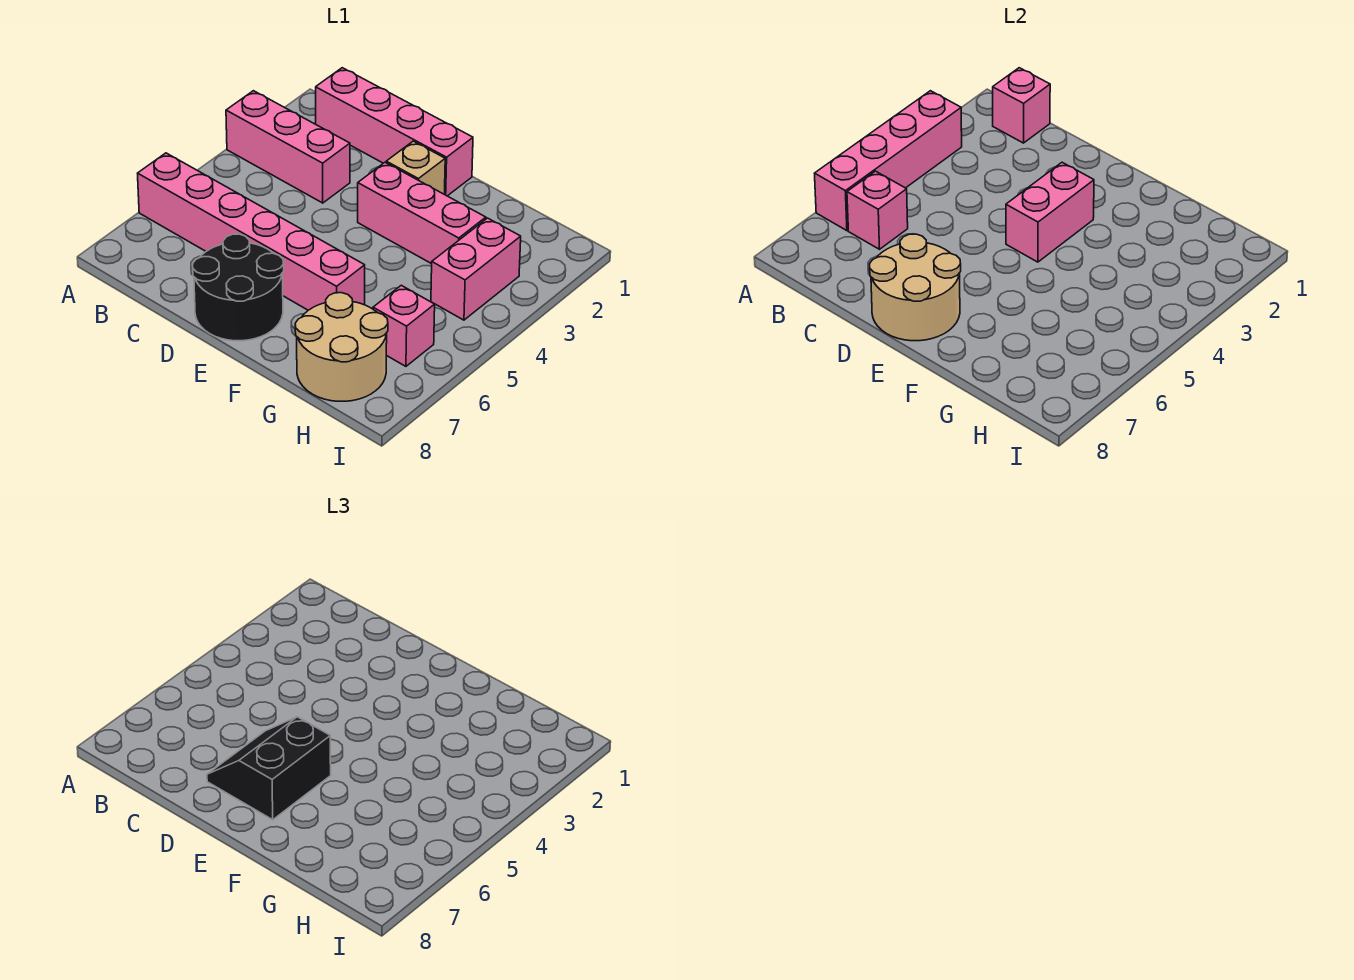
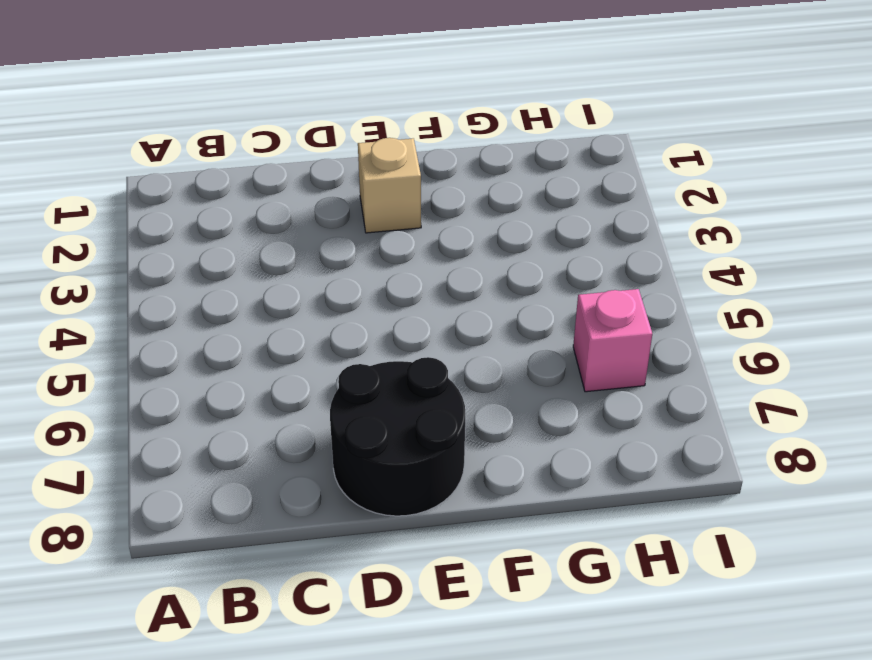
none -> pink brick A3:C3 level 1
none -> pink brick A6:F6 level 1
none -> pink brick B1:E1 level 1

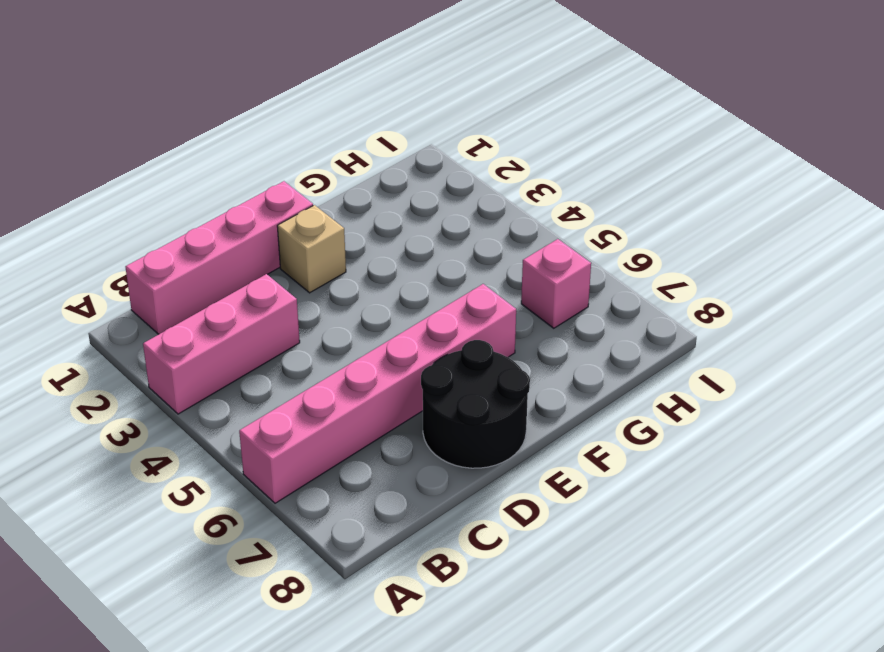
none -> pink brick E3:G3 level 1
none -> tan round brick G7:H8 level 1
none -> pink brick H3:H4 level 1

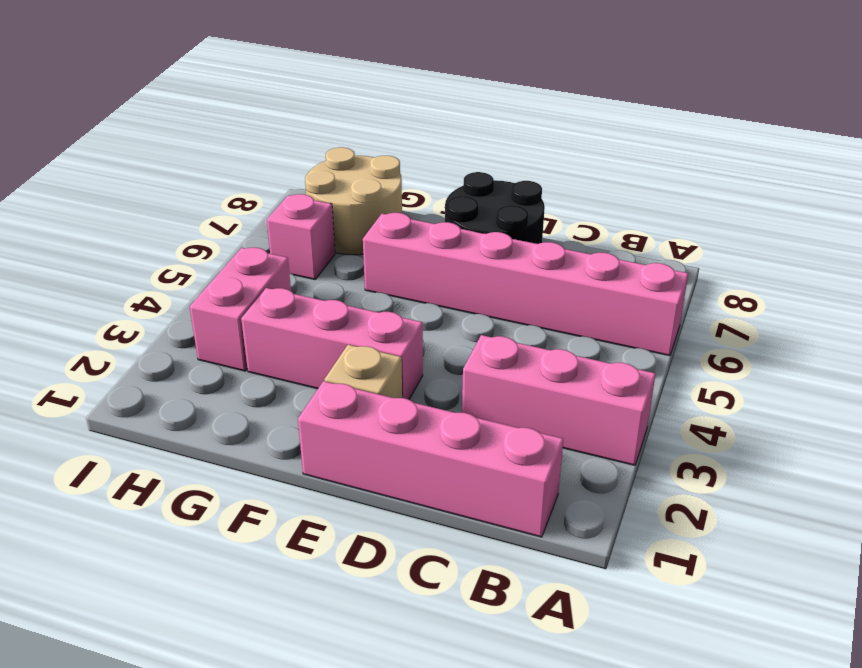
none -> pink brick A3:A6 level 2
none -> pink brick B1 level 2
none -> pink brick B6 level 2

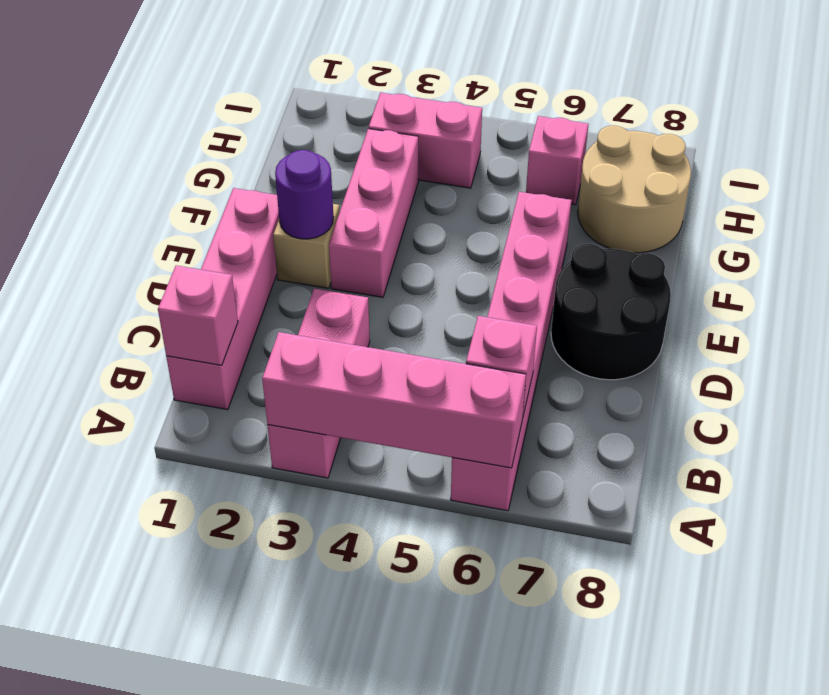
purple round brick E2 level 2 -> none
none -> tan round brick D7:E8 level 2
none -> pink brick E3:E4 level 2
none -> black slope D6:E7 level 3 top E

